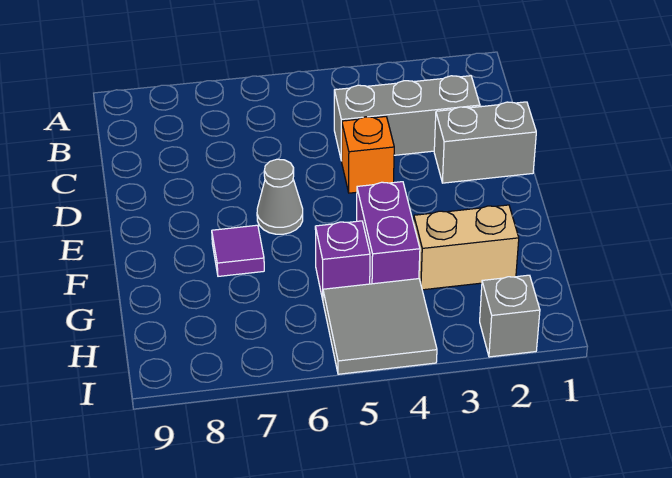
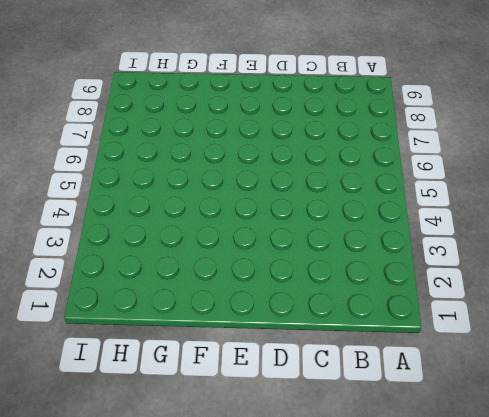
none -> grey brick C2:C4 level 1
none -> grey brick D1:D2 level 1

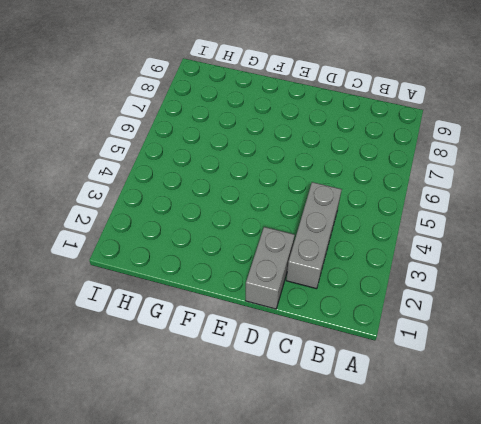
none -> orange brick D4 level 1
none -> grey cone E6 level 1

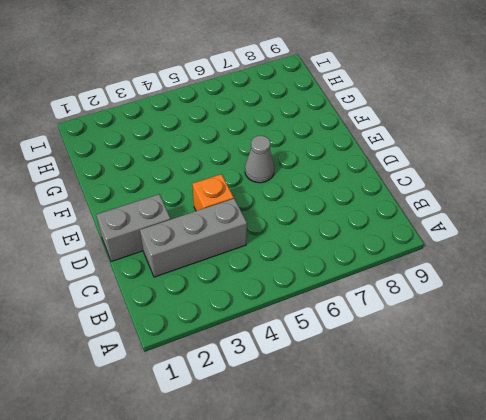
none -> purple brick F4:G4 level 1
none -> purple tile F7 level 1

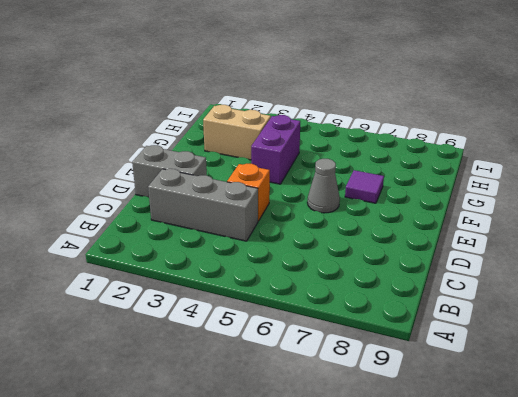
none -> purple brick G5 level 1
none -> grey tile H4:I5 level 1

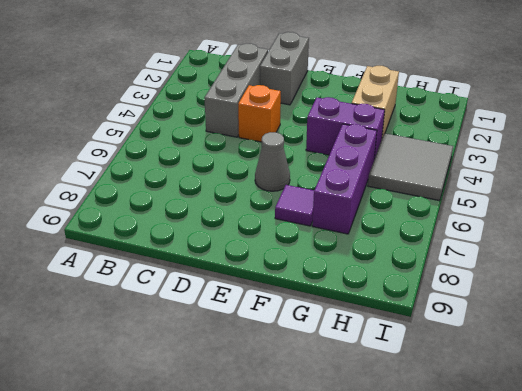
purple brick G5:G7 level 1 -> purple brick G5 level 1
none -> grey brick I2 level 1

